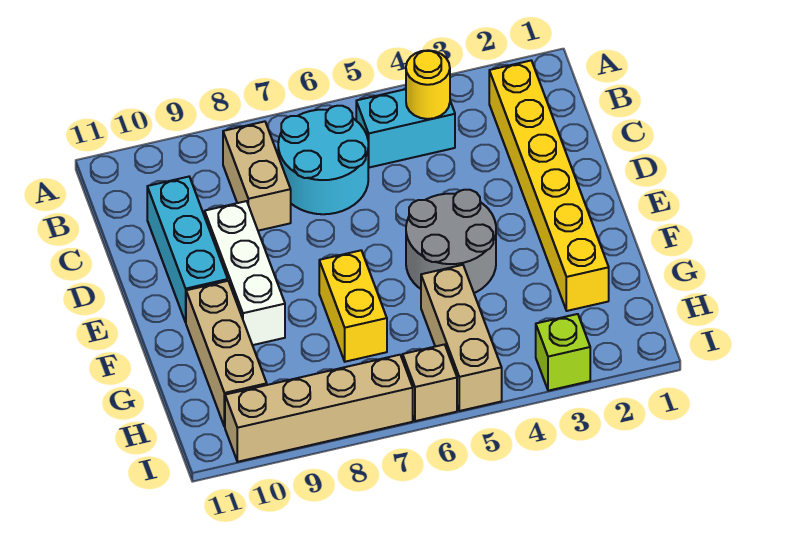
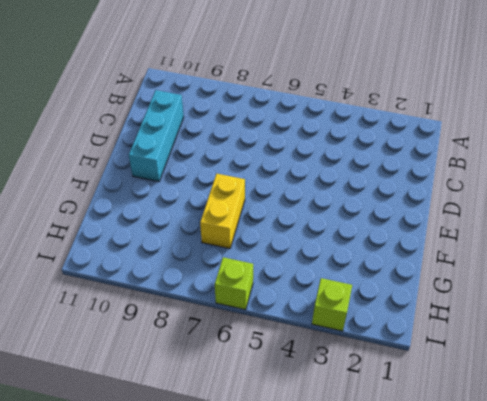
lime brick I6 level 1 -> tan brick I6 level 1
none -> yellow brick B2:G2 level 1
none -> cyan brick B4:B5 level 1
none -> cyan round brick B6:C7 level 1

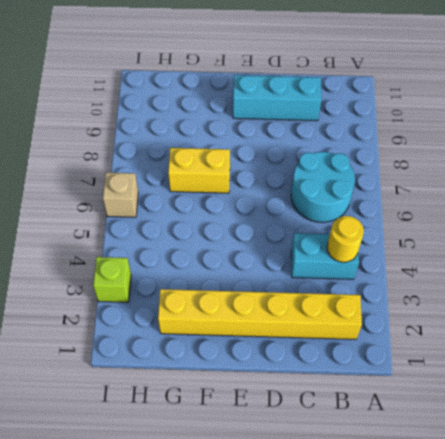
cyan brick B4:C4 level 1 -> cyan brick B4:B5 level 1
none -> tan brick B8:C8 level 1
none -> white brick D9:F9 level 1
none -> grey round brick E4:F5 level 1

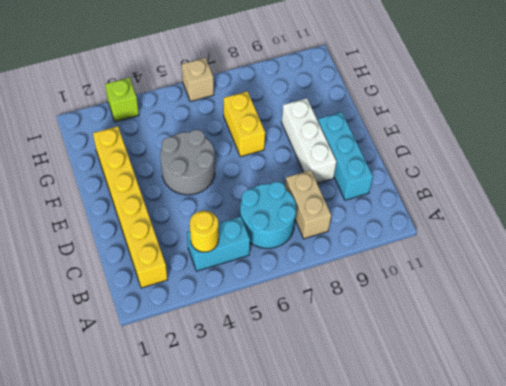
none -> tan brick F10:H10 level 1
none -> tan brick G5:I5 level 1
none -> tan brick I7:I10 level 1

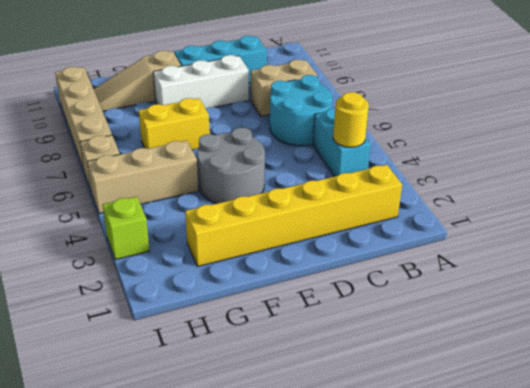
tan slope F10:H10 level 1 top F -> tan brick F10:H10 level 1

